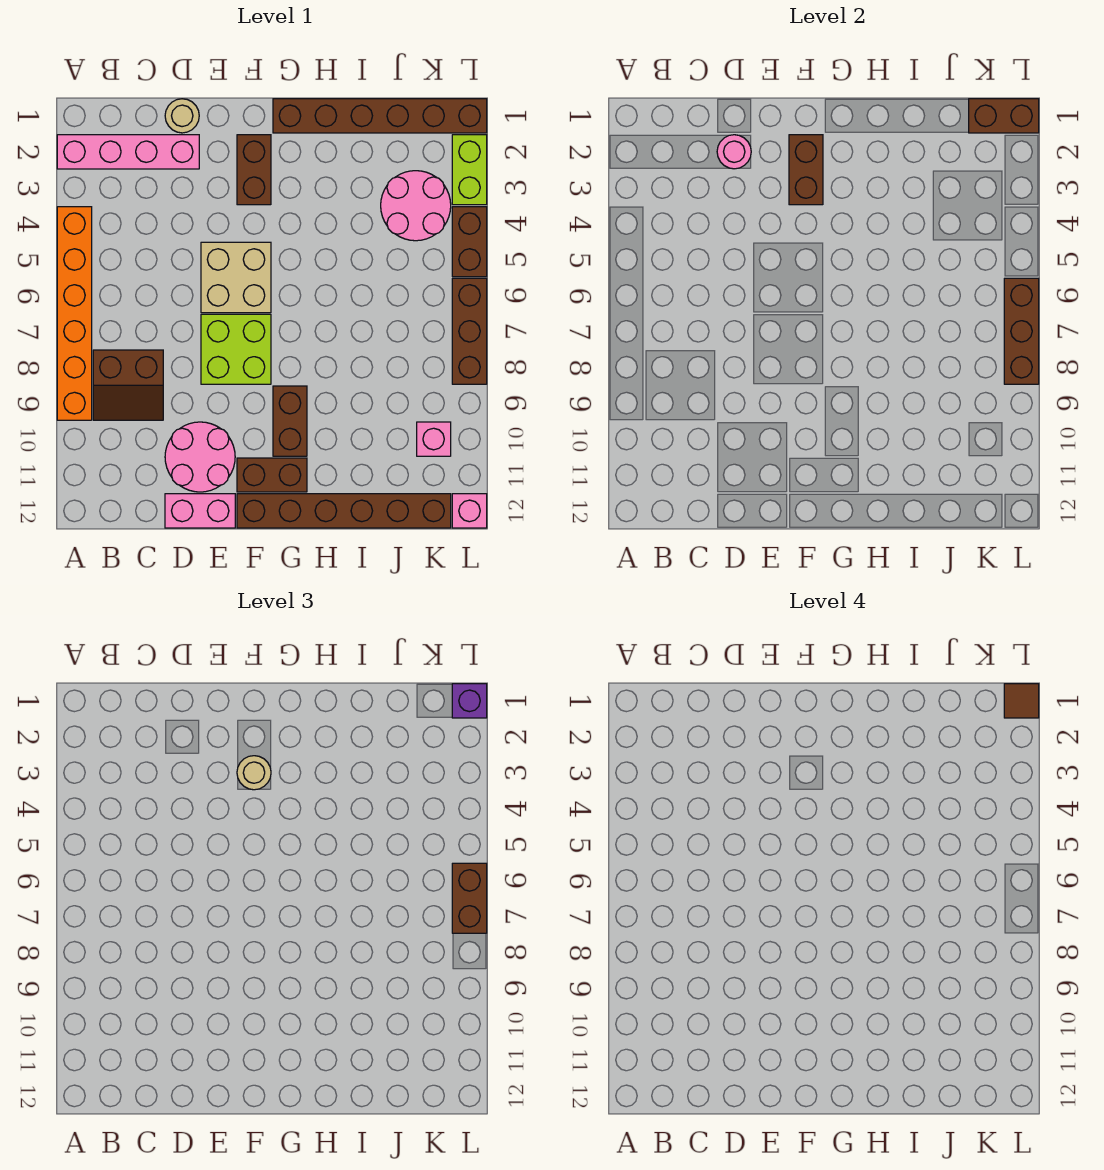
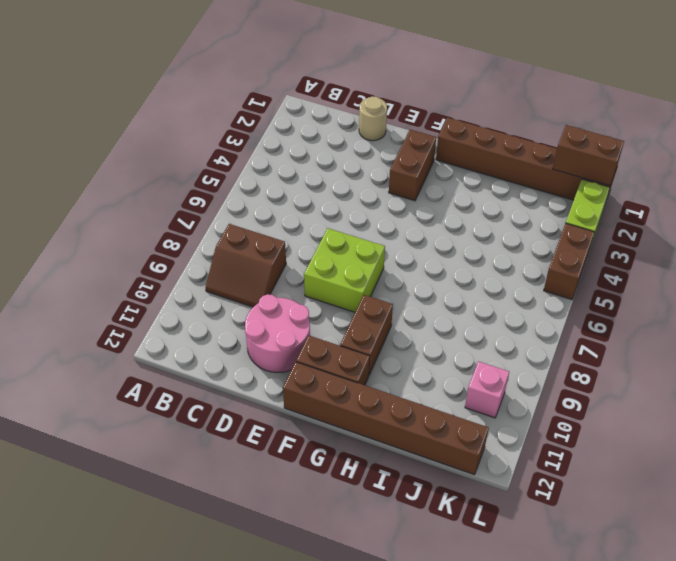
none -> pink brick A2:D2 level 1
none -> orange brick A4:A9 level 1
none -> pink brick D12:E12 level 1

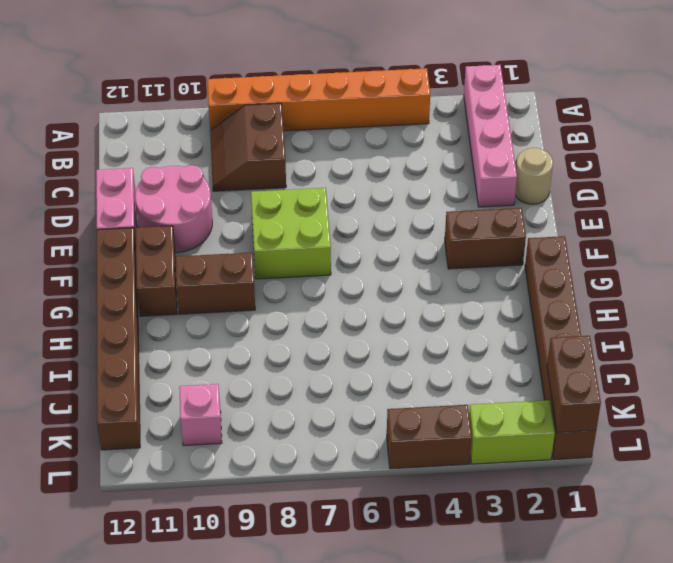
none -> tan brick E5:F6 level 1
none -> pink round brick J3:K4 level 1
none -> brown brick L6:L8 level 1

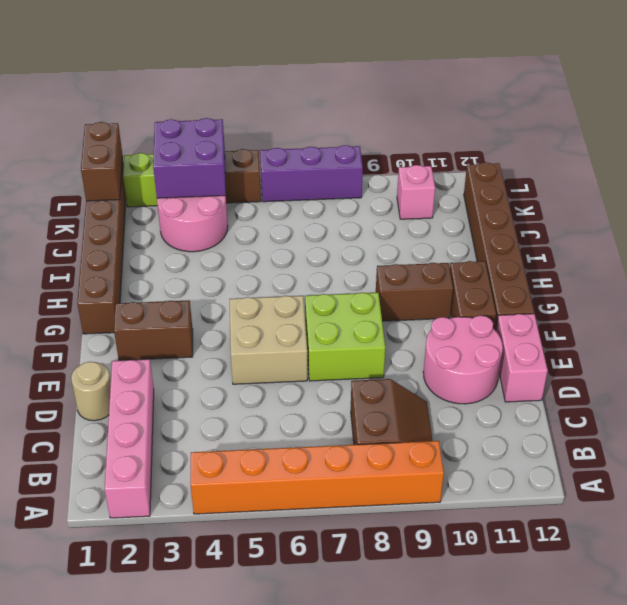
purple brick K3:L4 level 2 -> none
purple brick L6:L8 level 1 -> brown brick L6:L8 level 1
none -> pink brick L12 level 1
none -> pink round brick D2 level 2
none -> brown brick F2:F3 level 2

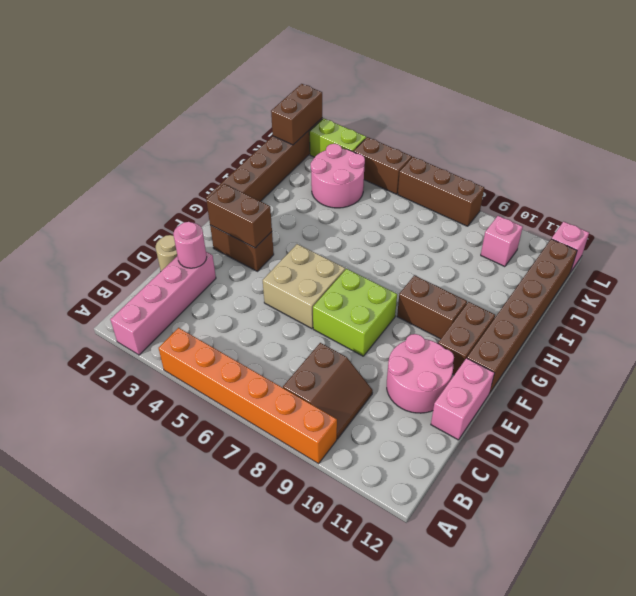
none -> brown brick L6:L8 level 2
none -> tan round brick F3 level 3
none -> purple brick L1 level 3

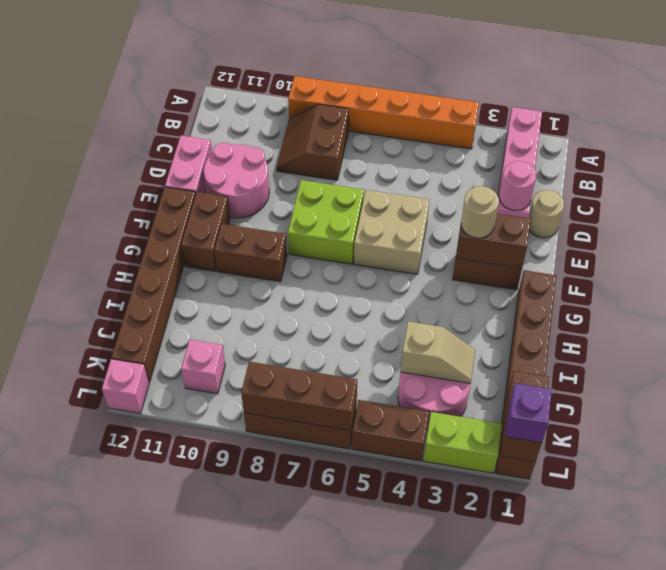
tan slope J3:J4 level 2 top 4 -> none
none -> brown brick L6:L7 level 3
none -> brown tile L1 level 4

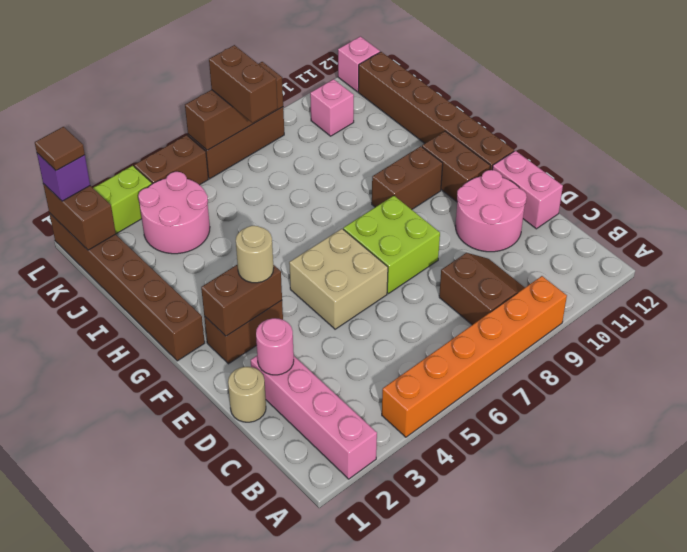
brown brick K7:L7 level 3 -> brown brick L6:L7 level 3

